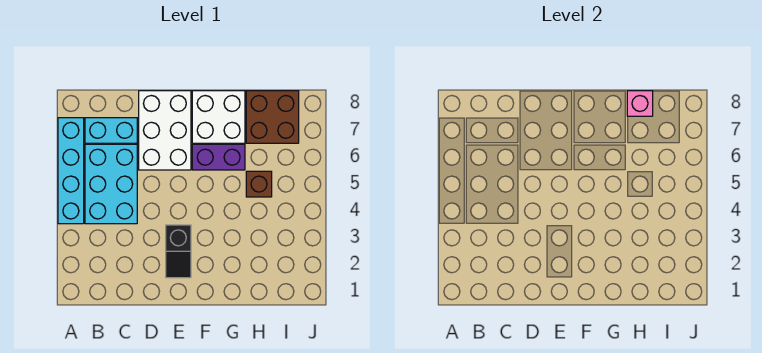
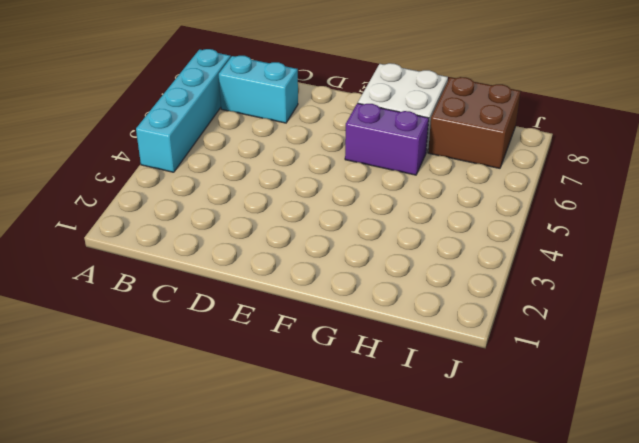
none -> cyan brick B4:C6 level 1
none -> white brick D6:E8 level 1

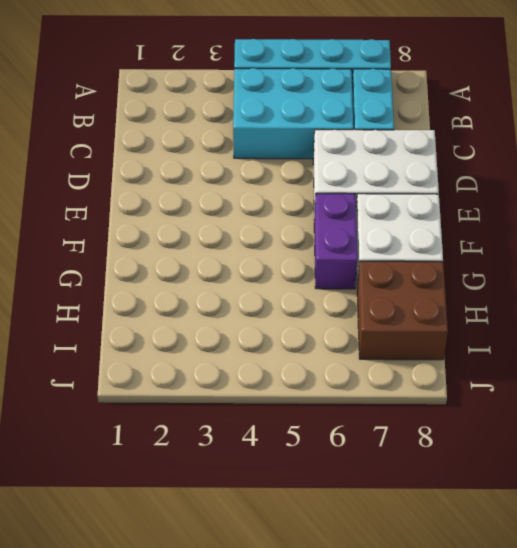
none -> black slope E2:E3 level 1 top 3
none -> brown brick H5 level 1

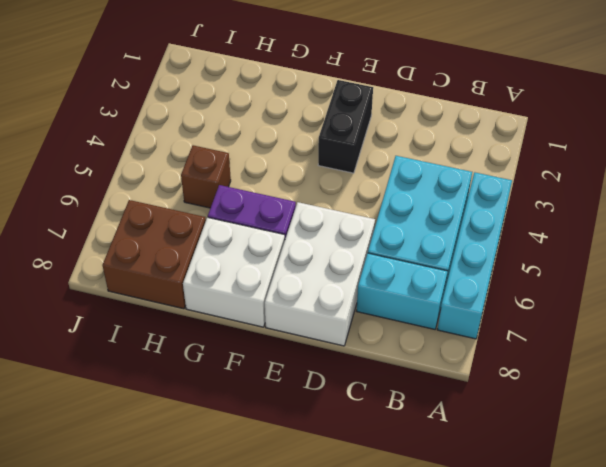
black brick E2:E3 level 1 -> black slope E2:E3 level 1 top 3
none -> pink brick H8 level 2

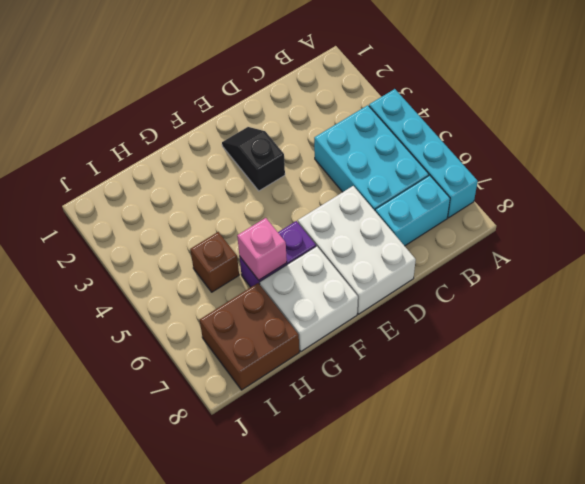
pink brick G6 level 2 -> pink brick H8 level 2

